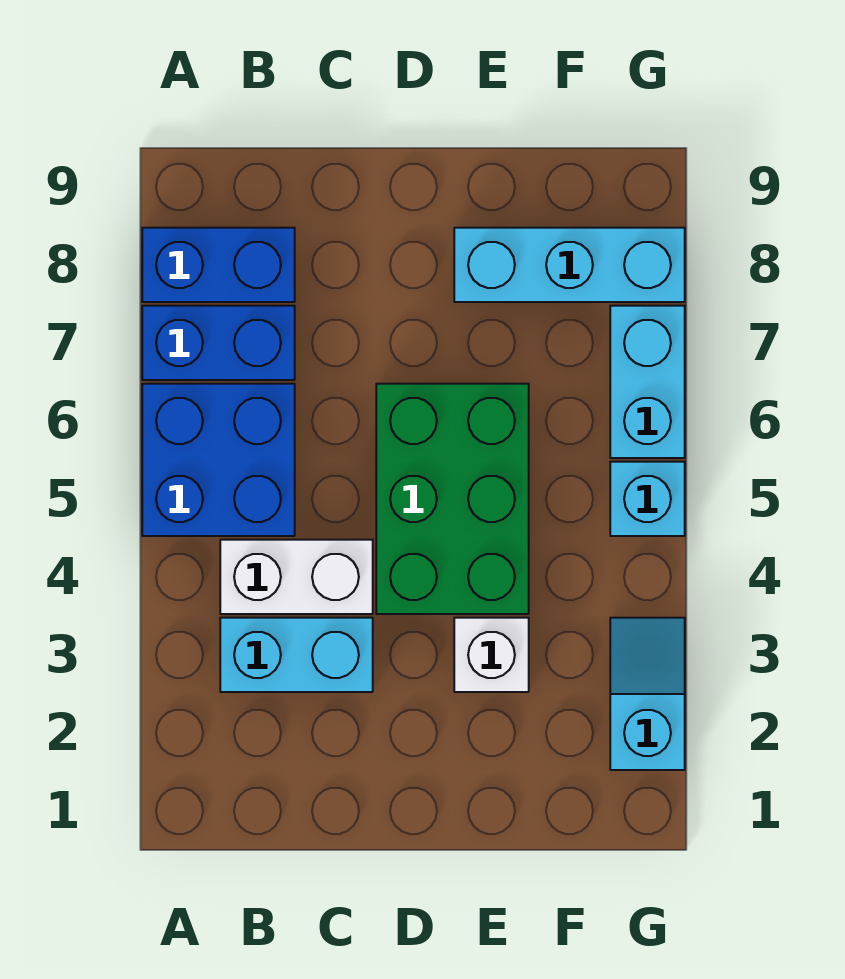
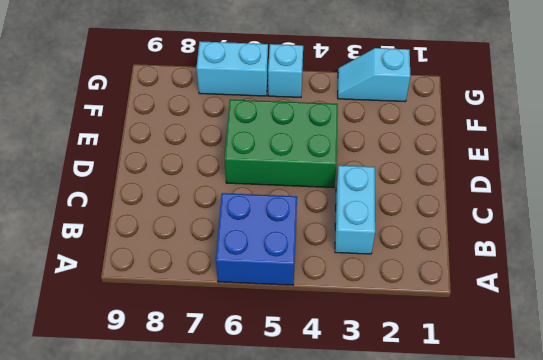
none -> blue brick A7:B7 level 1
none -> blue brick A8:B8 level 1

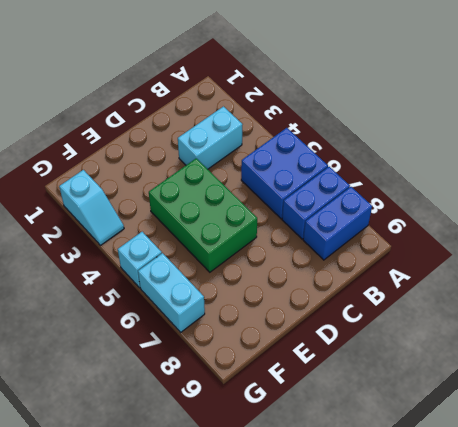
none -> white brick B4:C4 level 1
none -> white brick E3 level 1

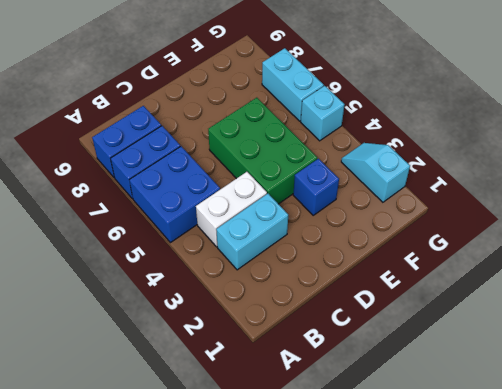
blue brick E3 level 1 -> white brick E3 level 1
none -> cyan brick E8:G8 level 1

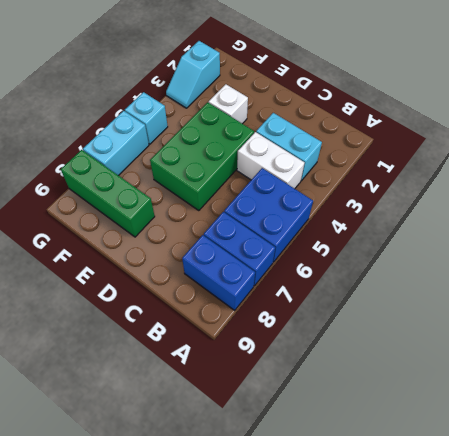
green brick E8:G8 level 1 -> cyan brick E8:G8 level 1

